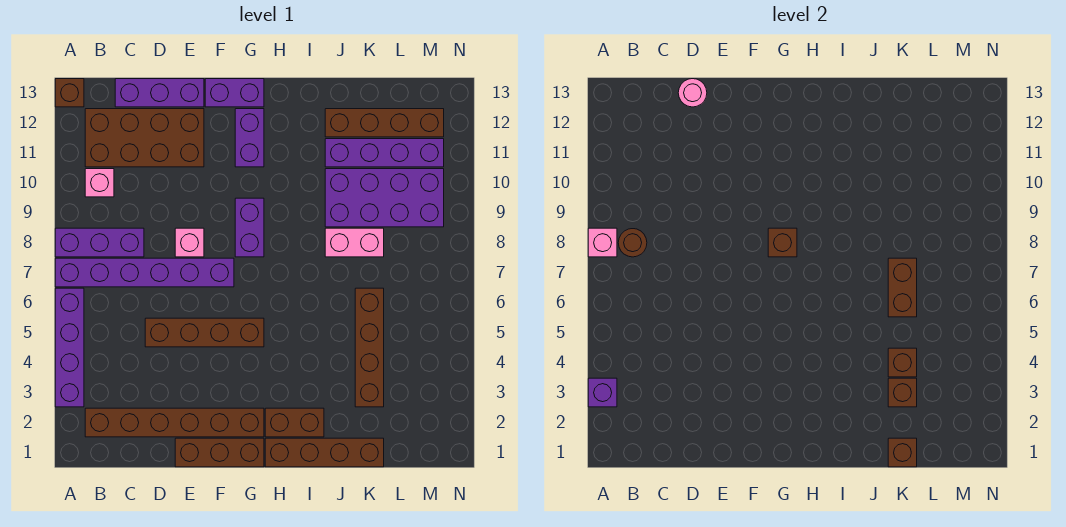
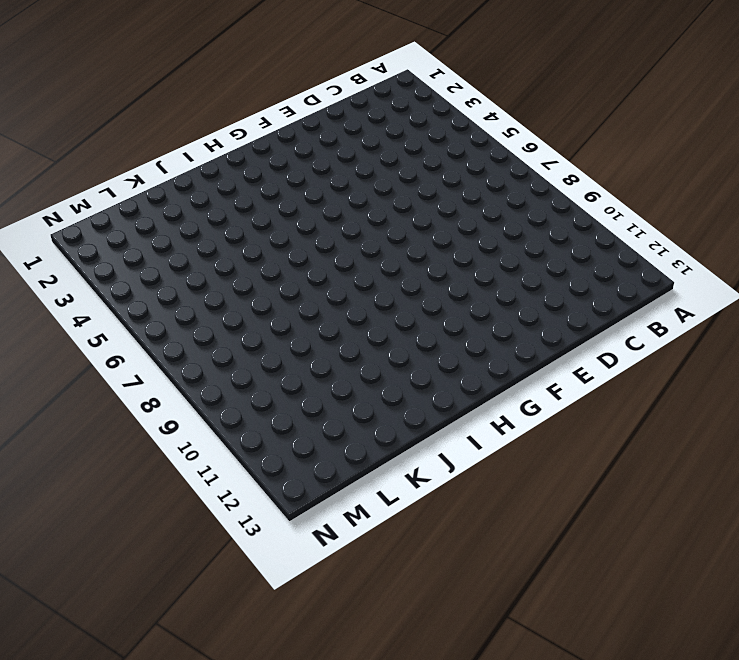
none -> purple brick A3:A6 level 1
none -> purple brick A7:F7 level 1
none -> purple brick A8:C8 level 1
none -> brown brick A13 level 1

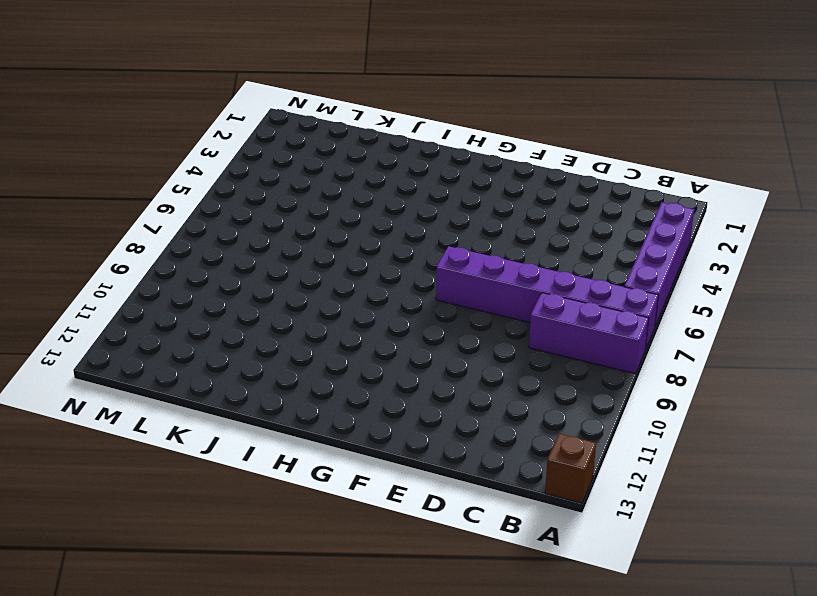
none -> brown brick B2:G2 level 1
none -> pink brick B10 level 1
none -> brown brick B11:E12 level 1
none -> purple brick C13:E13 level 1

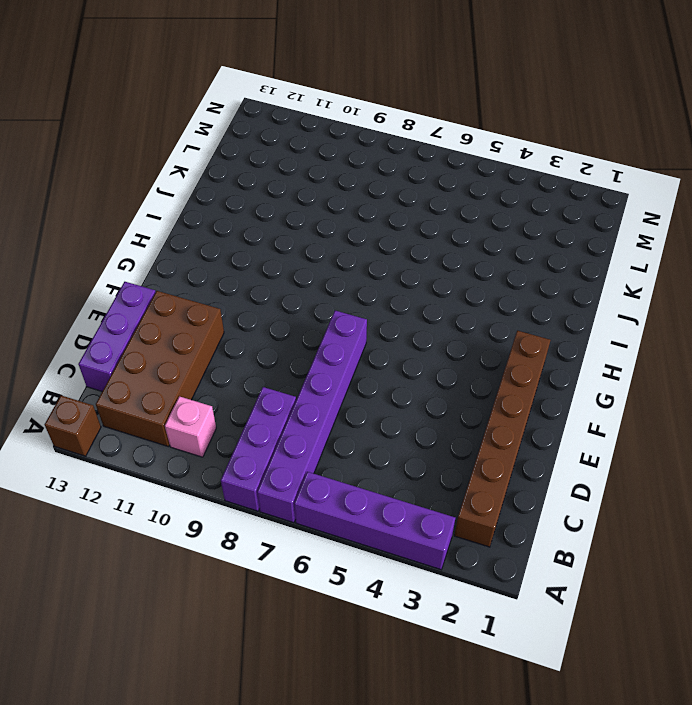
none -> brown brick D5:G5 level 1
none -> brown brick E1:G1 level 1
none -> pink brick E8 level 1
none -> purple brick F13:G13 level 1

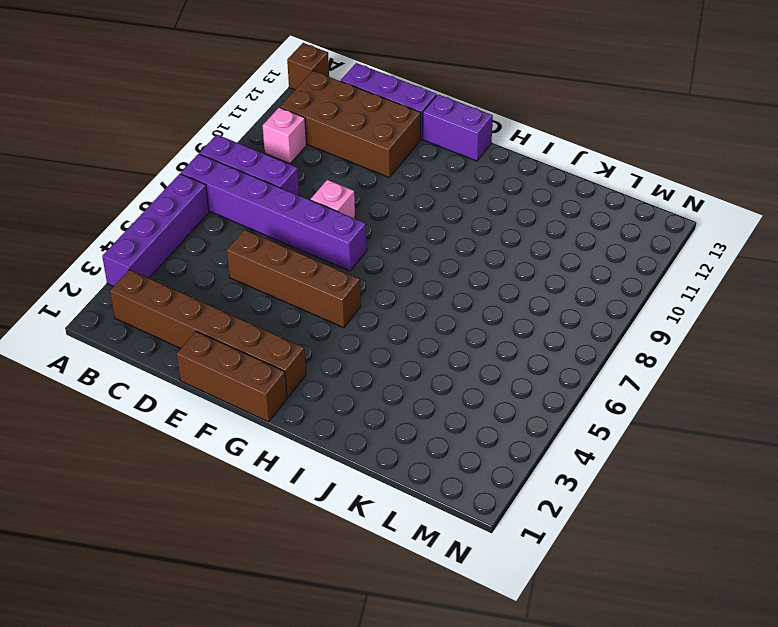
none -> purple brick G8:G9 level 1
none -> purple brick G11:G12 level 1
none -> brown brick H1:K1 level 1
none -> brown brick H2:I2 level 1

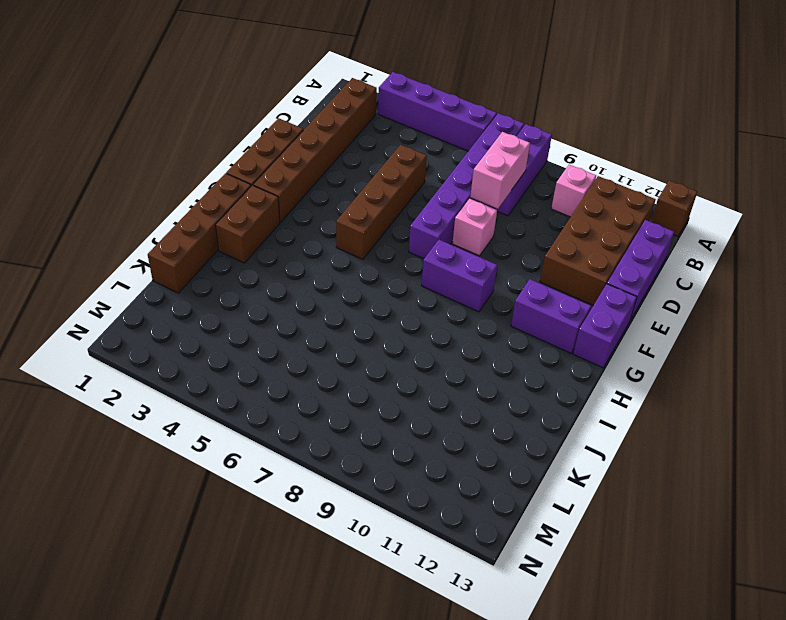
pink brick C8:D8 level 2 -> pink brick J8:K8 level 1
none -> purple brick J9:M10 level 1
none -> purple brick J11:M11 level 1
none -> brown brick J12:M12 level 1
none -> brown brick K3:K6 level 1

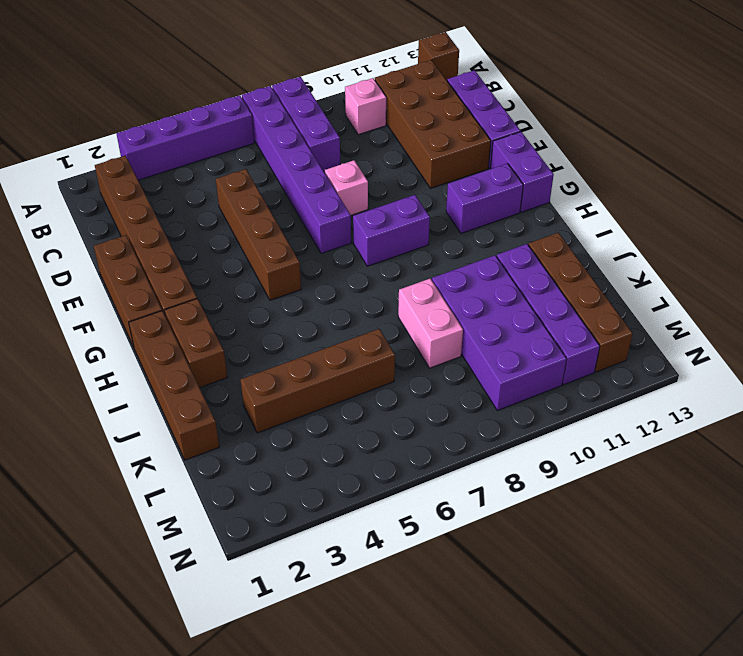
none -> purple brick A3 level 2
none -> pink brick A8 level 2
none -> brown round brick B8 level 2
none -> pink round brick D13 level 2

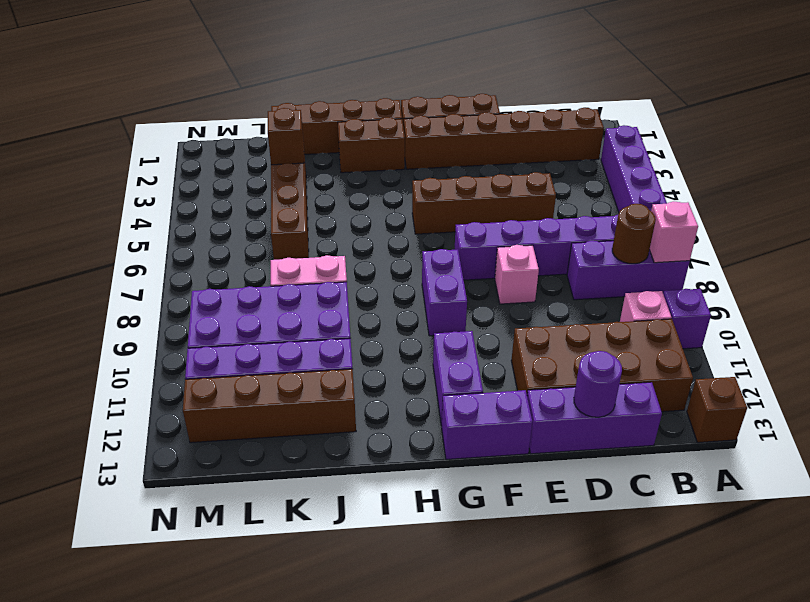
purple brick A10 level 1 -> purple brick A3 level 2
purple round brick D13 level 2 -> pink round brick D13 level 2
none -> brown brick G8 level 2
none -> brown brick K1 level 2
none -> brown brick K4 level 2
none -> brown brick K6:K7 level 2

